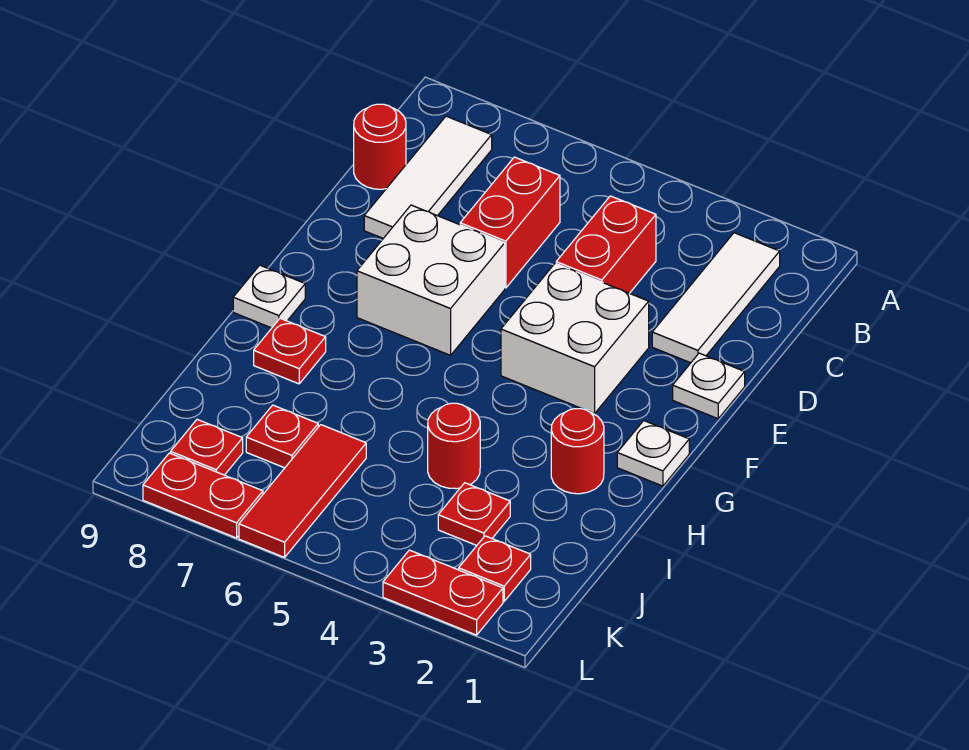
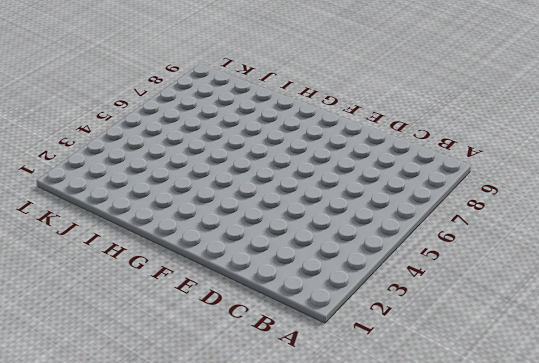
none -> white tile B2:D2 level 1
none -> white tile B8:D8 level 1
none -> red brick C4:D4 level 1

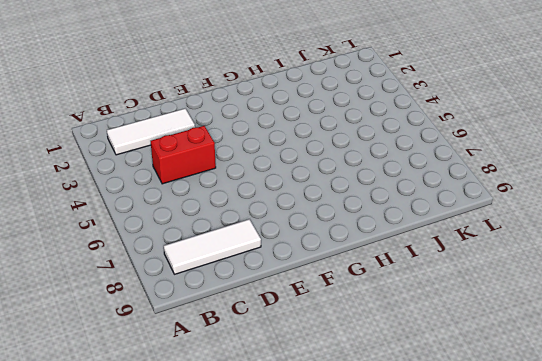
none -> red brick C6:D6 level 1
none -> red round brick C9 level 1
none -> white plate E1 level 1

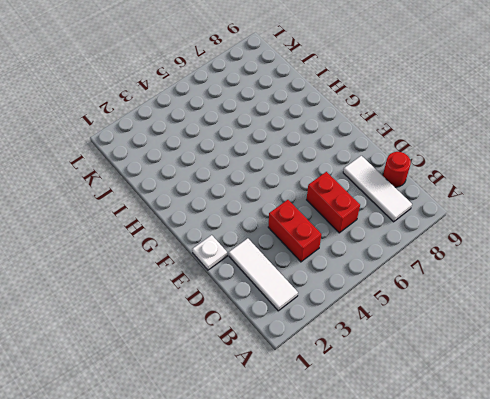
none -> white brick E3:F4 level 1
none -> white brick E6:F7 level 1
none -> white plate G1 level 1

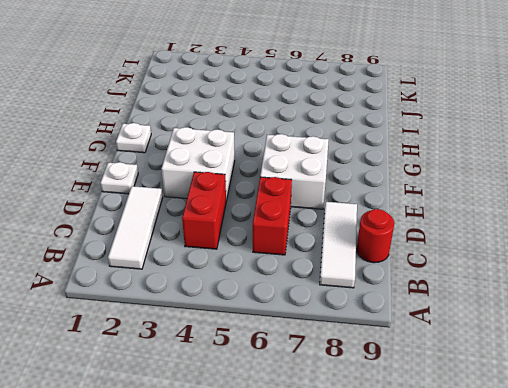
none -> white plate G9 level 1
none -> red round brick H2 level 1
none -> red plate H8 level 1

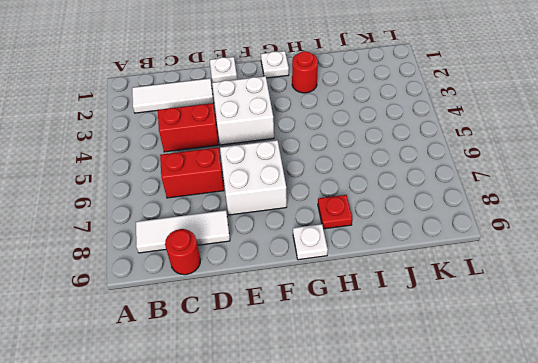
none -> red round brick I4 level 1
none -> red plate J3 level 1
none -> red tile J6:L6 level 1

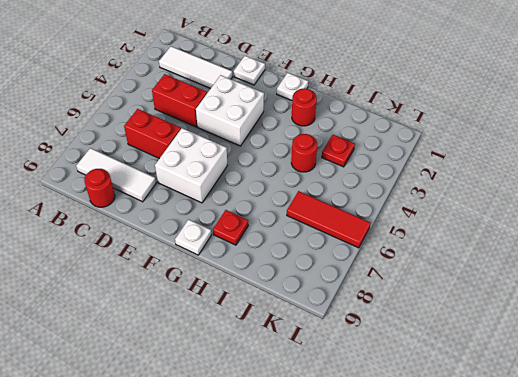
none -> red plate J7 level 1
none -> red plate K2 level 1
none -> red plate K8 level 1

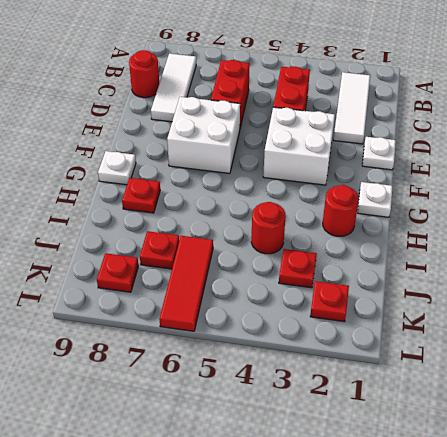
none -> red plate L2:L3 level 1
none -> red plate L7:L8 level 1

